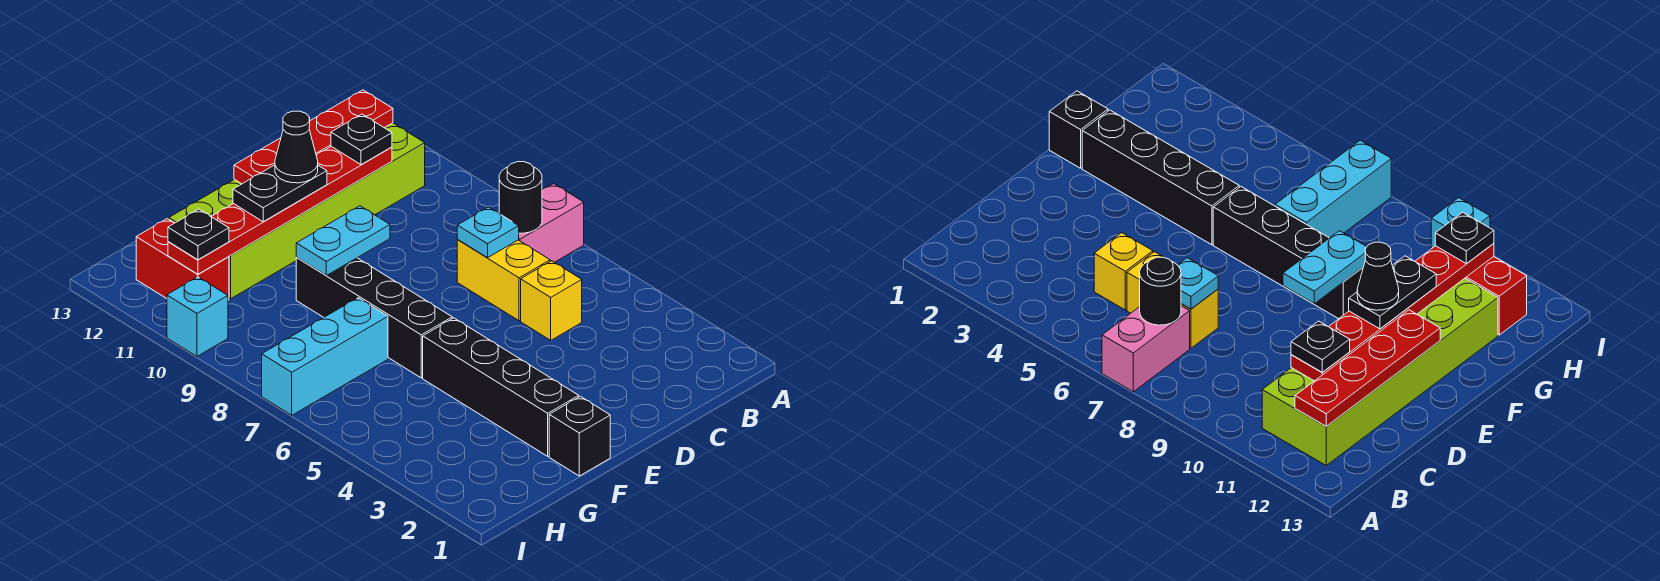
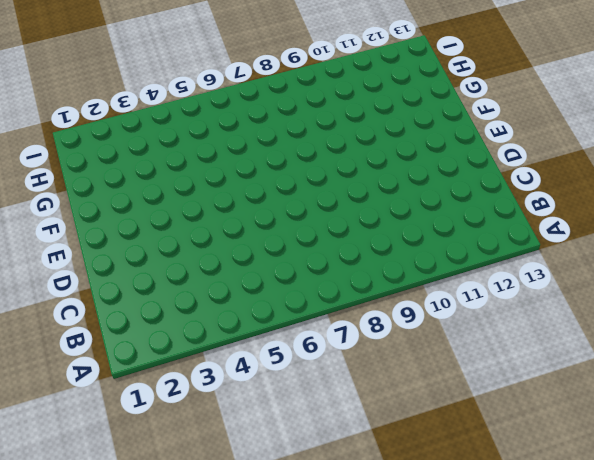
none -> pink brick A7:B7 level 1
none -> lime brick B11:G12 level 1
none -> yellow brick C5 level 1

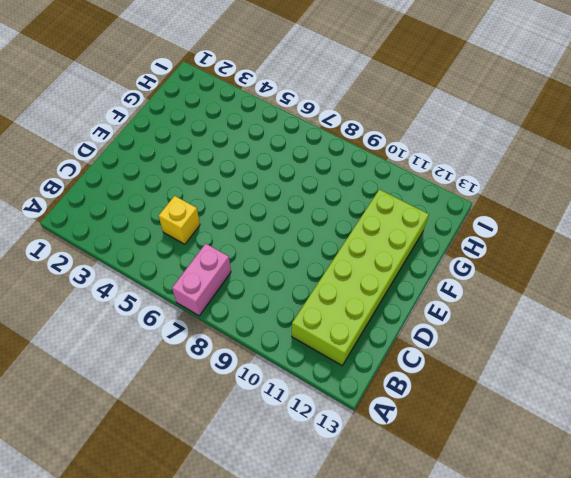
none -> yellow brick C6:C7 level 1
none -> black brick F1 level 1
none -> black brick F2:F5 level 1

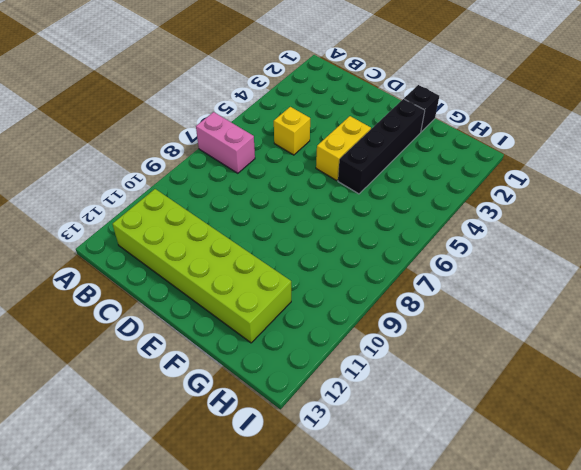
yellow brick E4:E5 level 1 -> yellow brick C6:C7 level 1
none -> black brick F6:F9 level 1
none -> cyan brick G7:I7 level 1
none -> red brick H11:H12 level 1

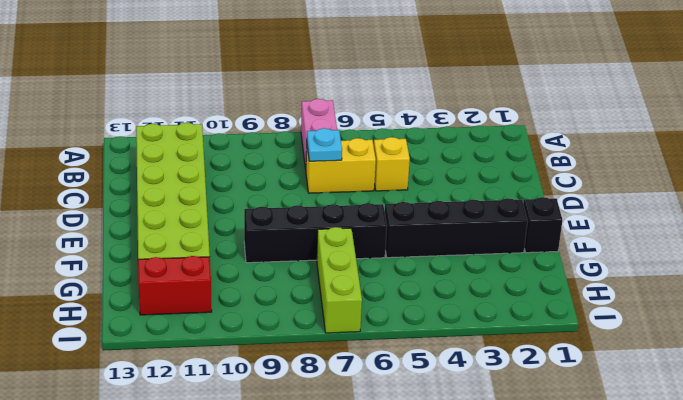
lime brick G7:I7 level 1 -> cyan brick G7:I7 level 1
none -> cyan brick I10 level 1
none -> black round brick B7 level 2
none -> red plate B12:E12 level 2

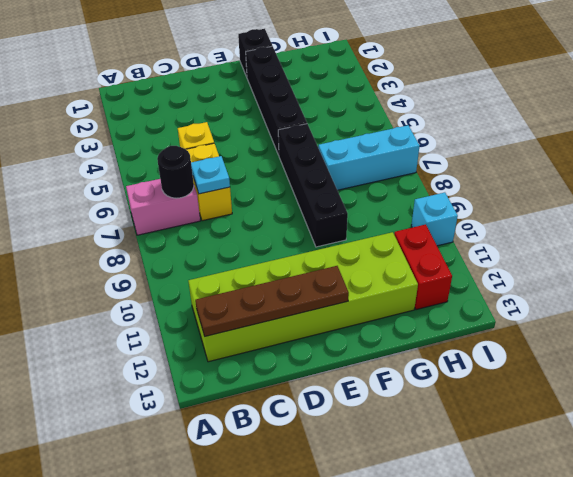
brown plate B12:E12 level 2 -> red plate B12:E12 level 2
none -> red plate C11:H11 level 2
none -> cyan plate E9:F9 level 2
none -> black plate C11 level 3

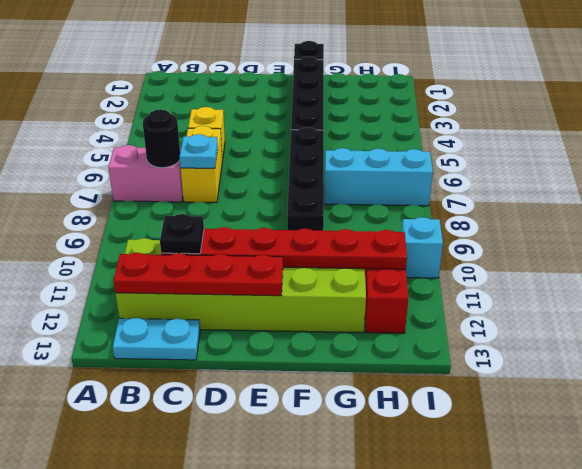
cyan plate B13:C13 level 1 -> cyan plate E9:F9 level 2
none -> black plate E11:F11 level 3
none -> black plate H11 level 3
none -> black cone E11 level 4

